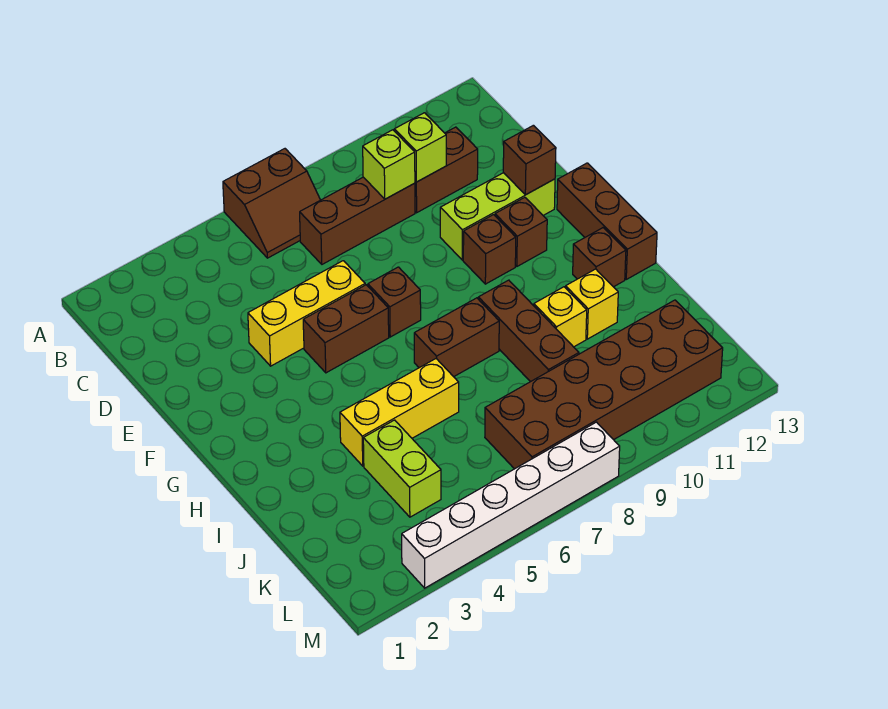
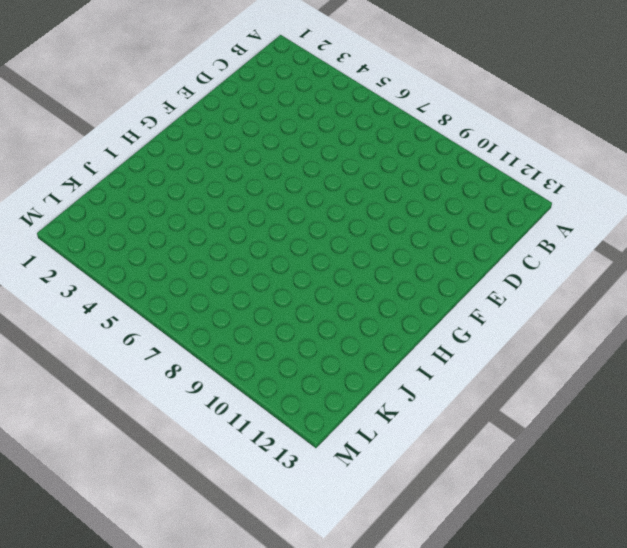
none -> brown slope A6:B7 level 1 top A
none -> brown brick C7:C9 level 1
none -> brown brick C10:C11 level 1

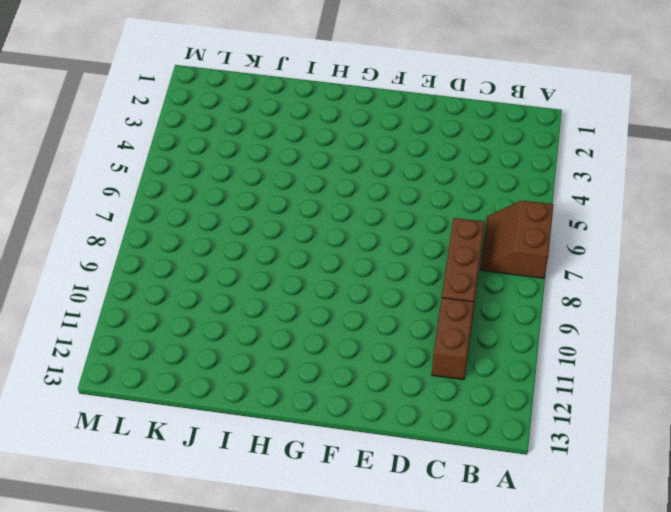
none -> yellow brick E4:E6 level 1
none -> lime brick E10:E12 level 1
none -> brown brick F5:F6 level 1

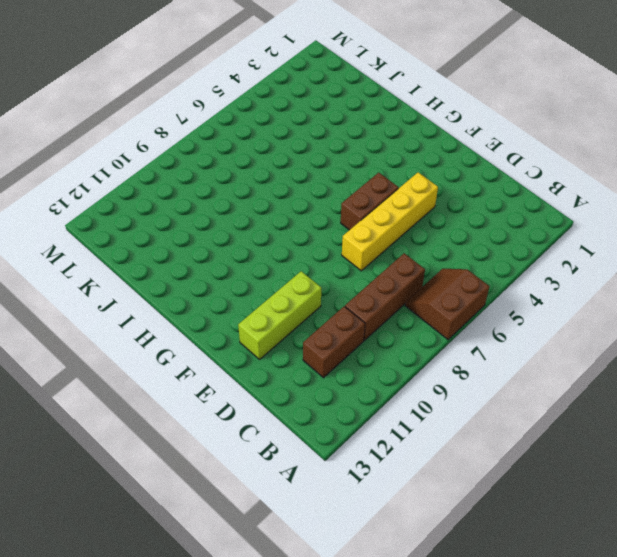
yellow brick E4:E7 level 1 -> yellow brick E4:E6 level 1
none -> brown brick F7 level 1
none -> brown brick F10 level 1
none -> brown brick F11 level 1

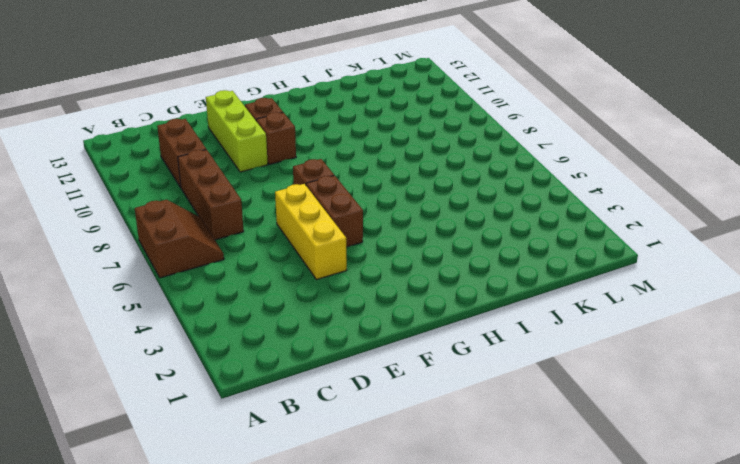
none -> brown brick F13:H13 level 1
none -> brown brick H7:H8 level 1
none -> brown brick H9:J9 level 1

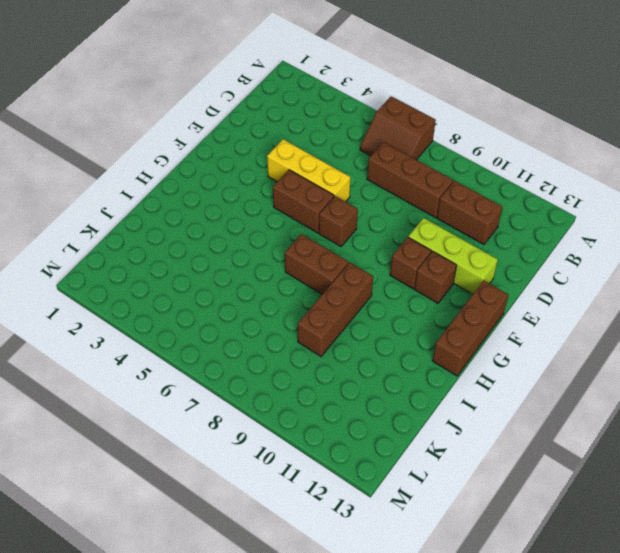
none -> brown brick H12 level 1
none -> yellow brick I4:I6 level 1
none -> yellow brick I10 level 1

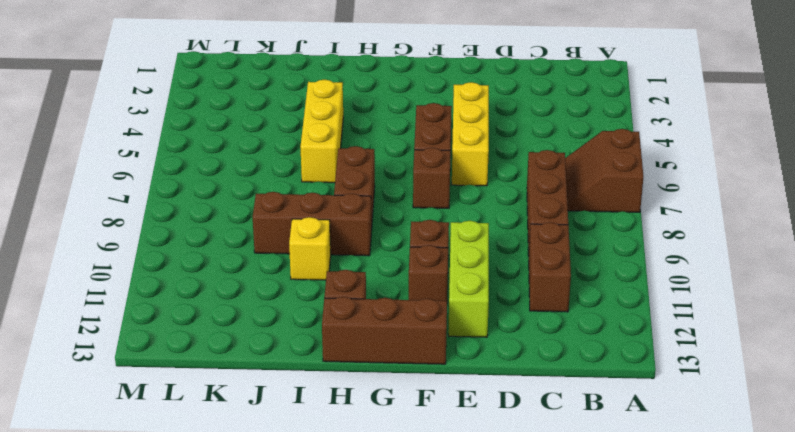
none -> yellow brick I11 level 1
none -> lime brick J4:K4 level 1
none -> brown brick K7:L12 level 1

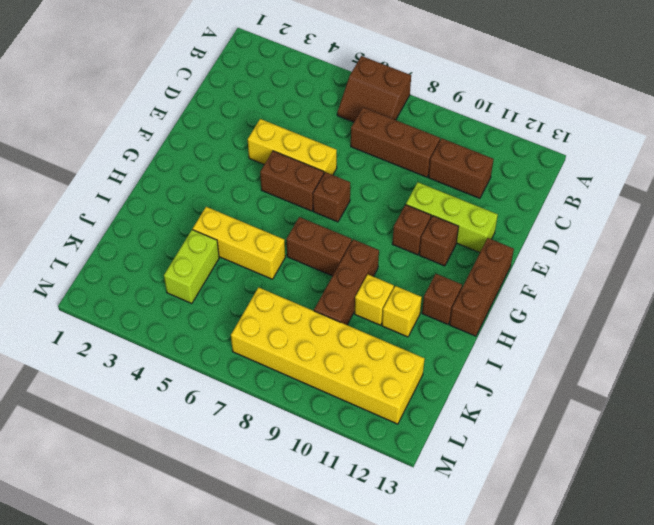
yellow brick K7:L12 level 1 -> brown brick K7:L12 level 1
none -> white brick M3:M8 level 1
none -> lime brick C9 level 2
none -> lime brick C10 level 2

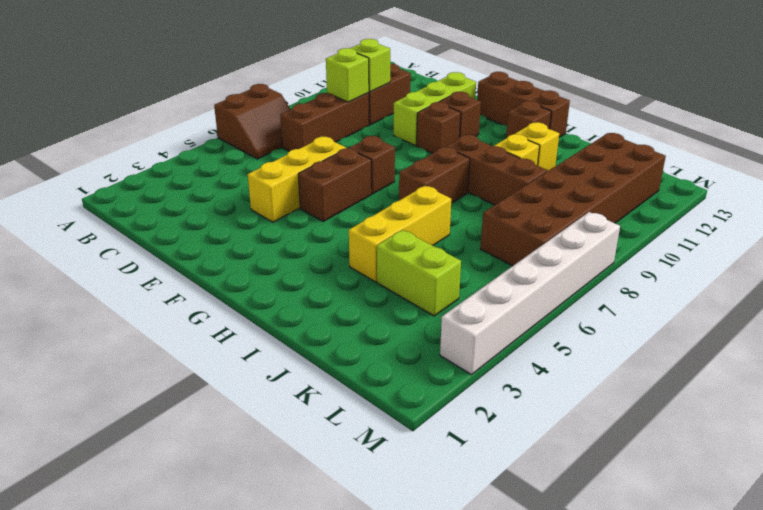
none -> brown brick E12 level 2

